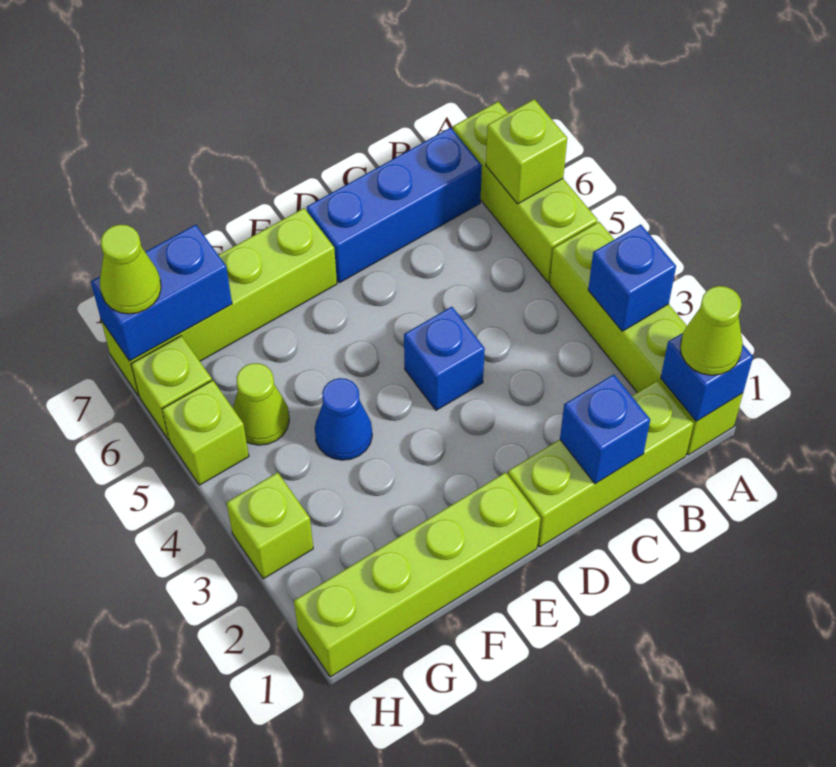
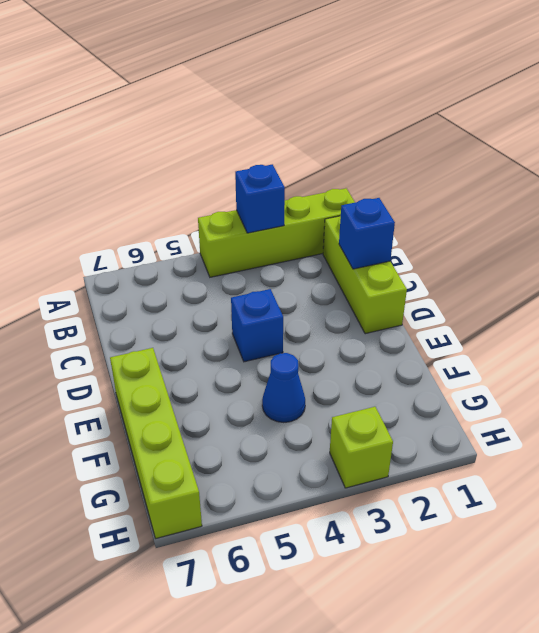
none -> lime brick A5:A7 level 1
none -> blue brick B7:D7 level 1
none -> lime brick E1:H1 level 1

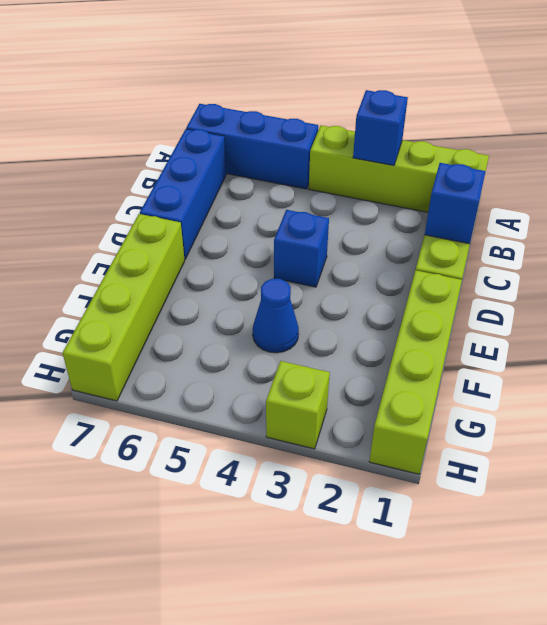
blue brick A5:A7 level 1 -> lime brick A5:A7 level 1
none -> lime cone G5 level 1
none -> lime brick H5 level 1
none -> lime brick H6 level 1

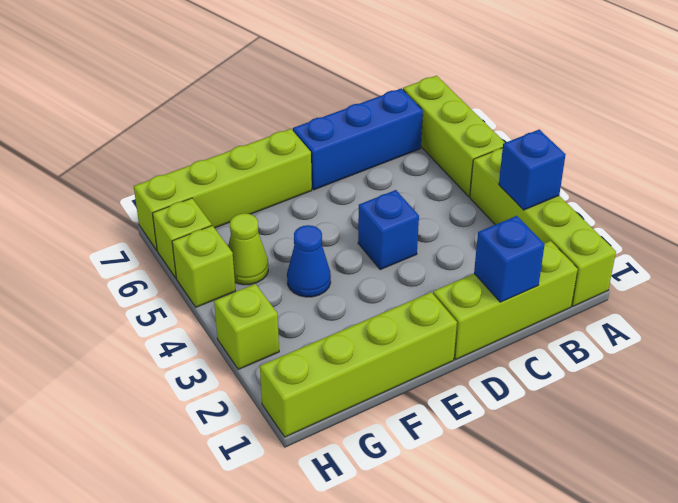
none -> blue brick A1 level 2
none -> lime brick A6 level 2
none -> blue brick G7:H7 level 2

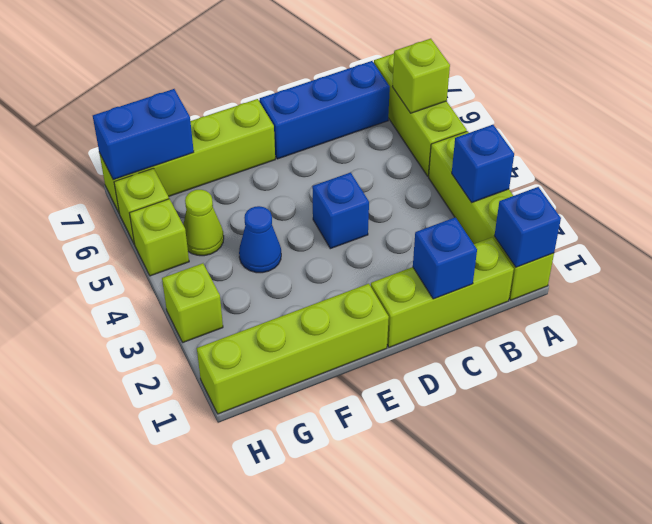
none -> lime cone A1 level 3
none -> lime cone H7 level 3

